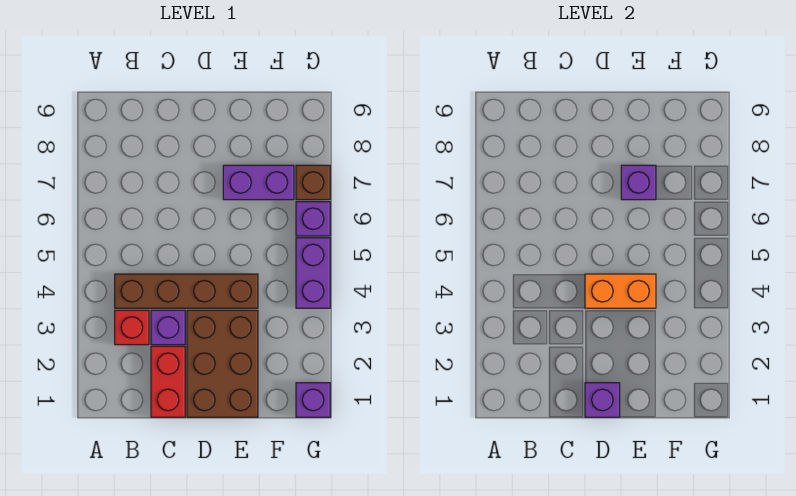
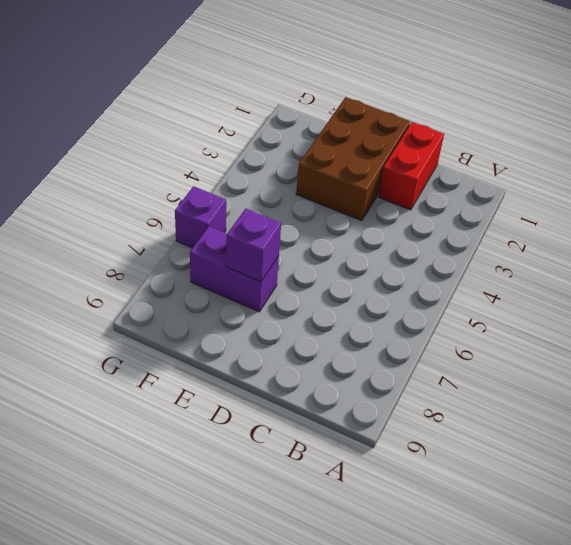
none -> red brick B3 level 1
none -> brown brick B4:E4 level 1
none -> purple brick C3 level 1

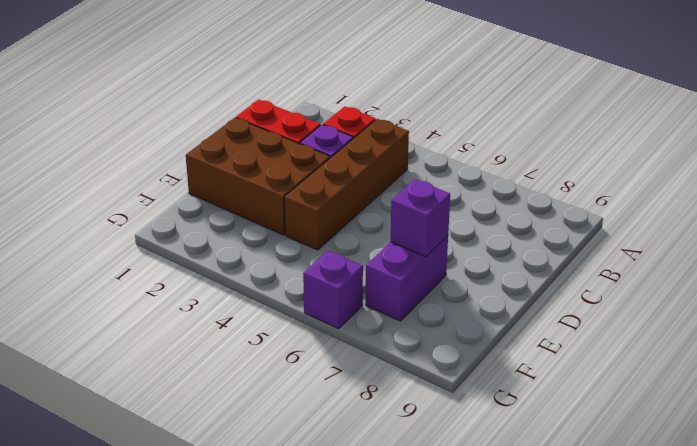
none -> purple brick G1 level 1
none -> purple brick G4:G5 level 1
none -> brown brick G7 level 1

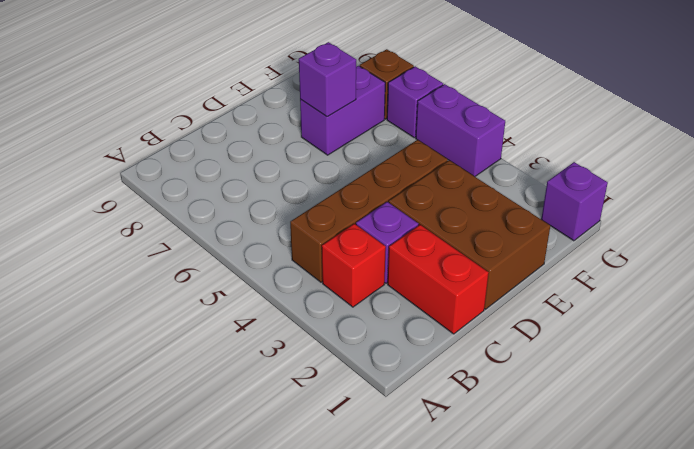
none -> purple brick D1 level 2
none -> orange brick D4:E4 level 2

